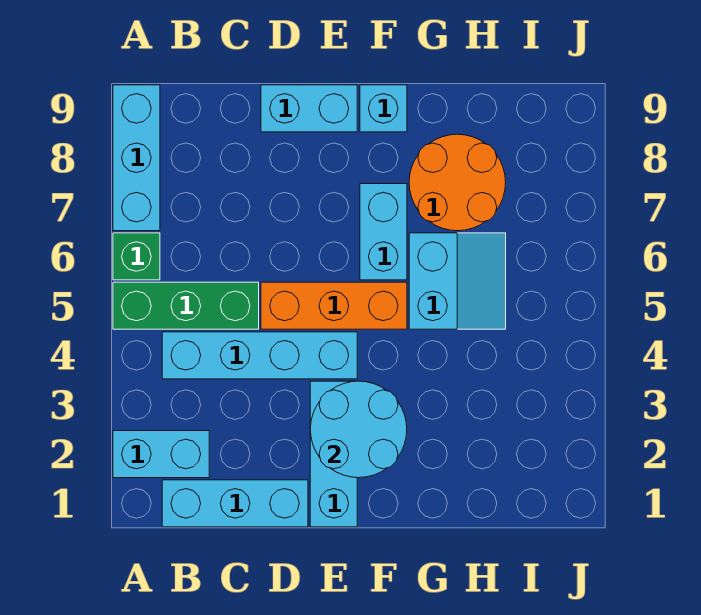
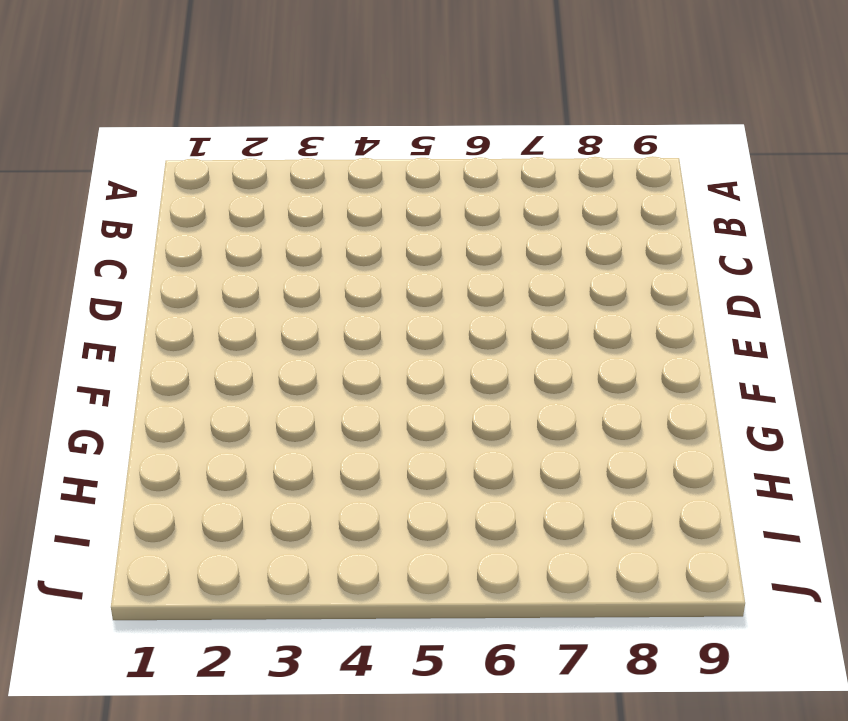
none -> cyan brick A2:B2 level 1
none -> green brick A5:C5 level 1
none -> green brick A6 level 1

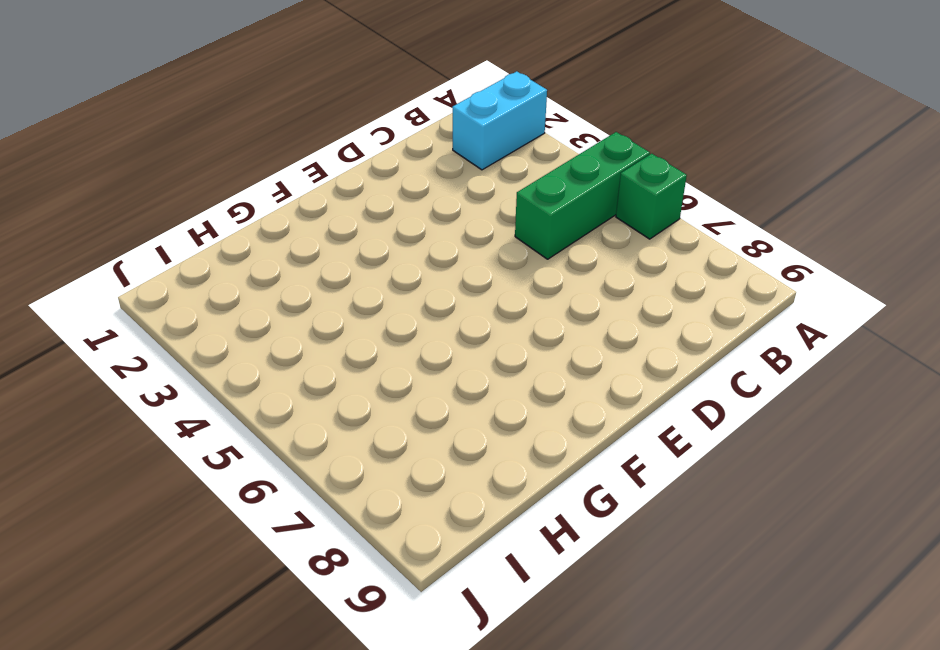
none -> cyan brick A7:A9 level 1
none -> cyan brick B1:D1 level 1
none -> cyan brick B4:E4 level 1

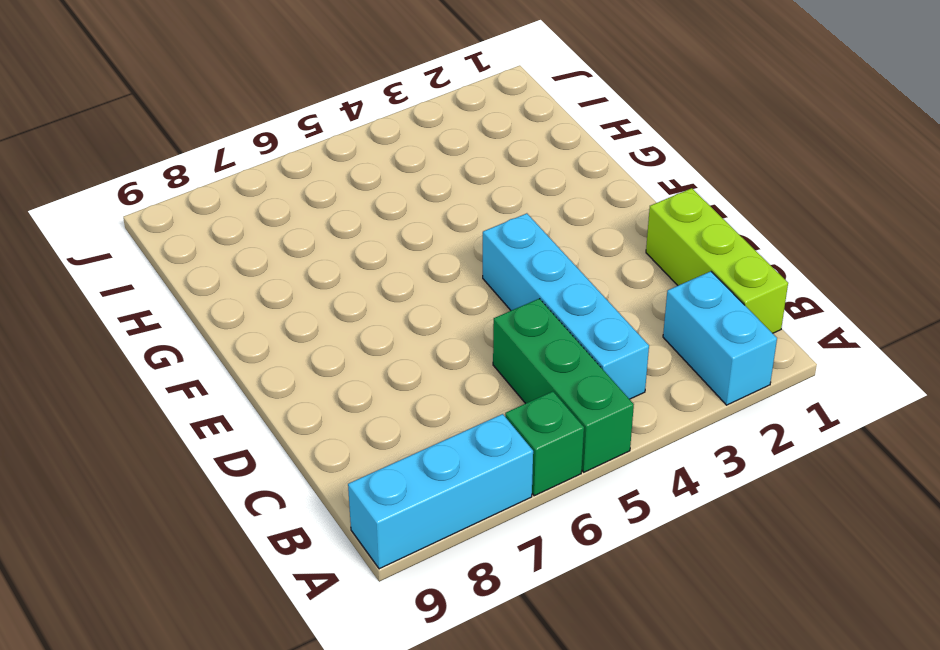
lime brick B1:D1 level 1 -> cyan brick B1:D1 level 1
none -> orange brick D5:F5 level 1
none -> cyan brick D9:E9 level 1
none -> cyan brick E1:E3 level 1

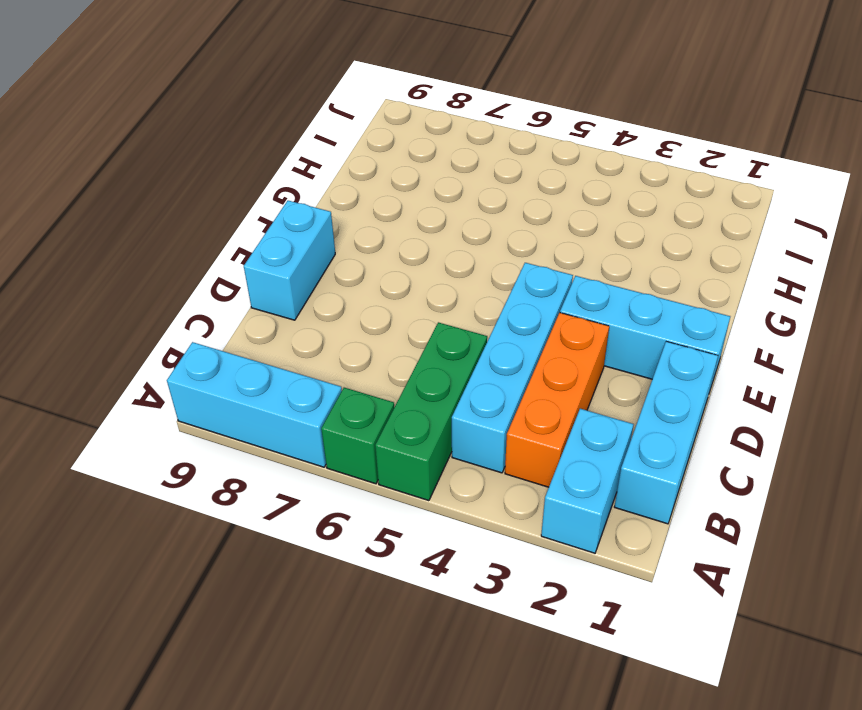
orange brick B3:D3 level 1 -> orange brick D5:F5 level 1
none -> cyan brick F6:F7 level 1
none -> cyan brick F9 level 1
none -> cyan slope G5:H6 level 1 top G

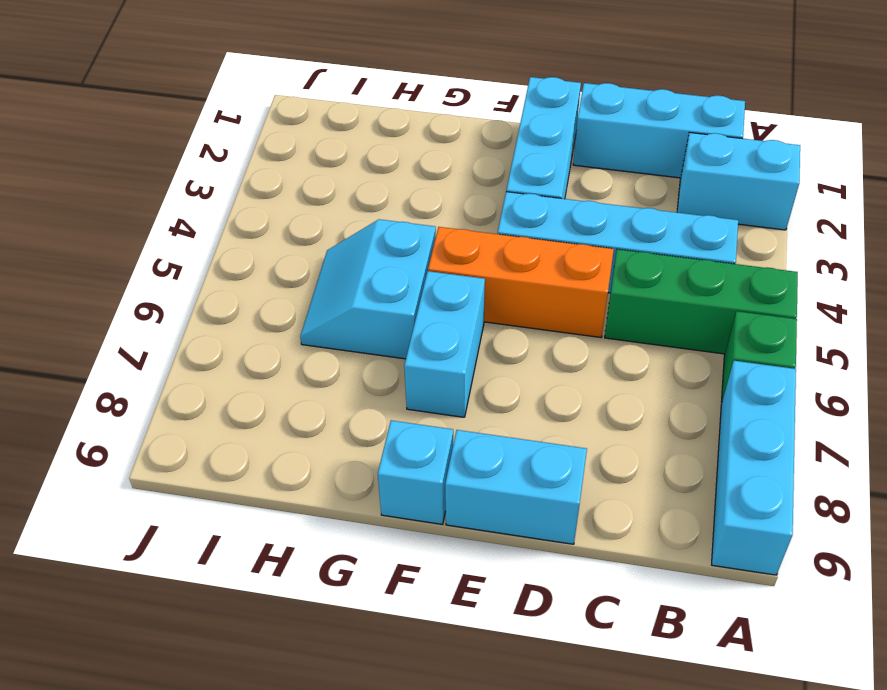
none -> orange round brick G7:H8 level 1
none -> cyan round brick E2:F3 level 2

